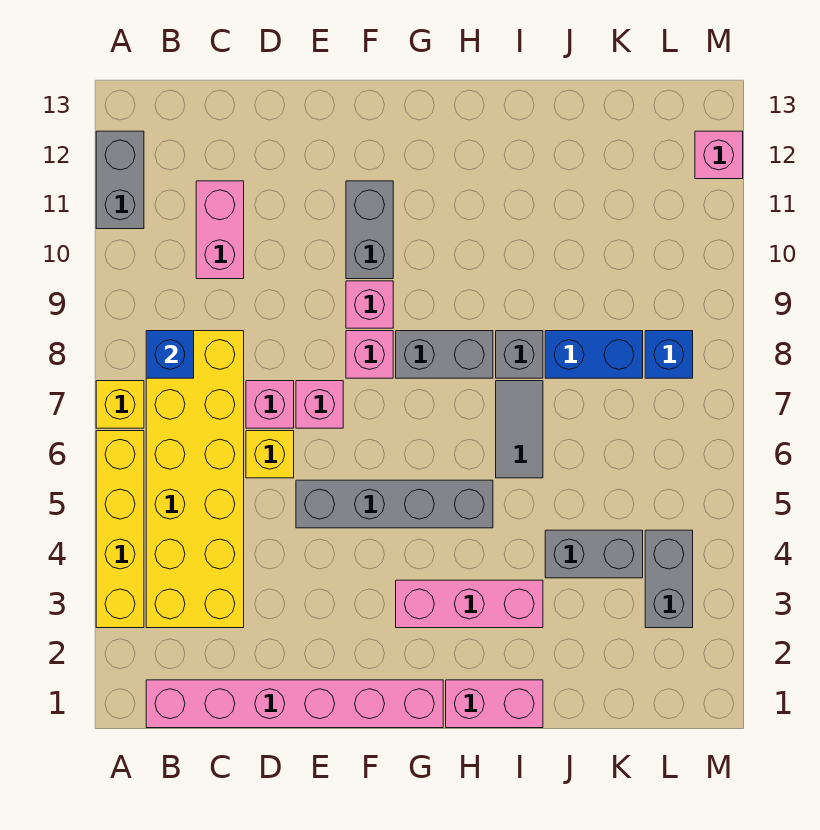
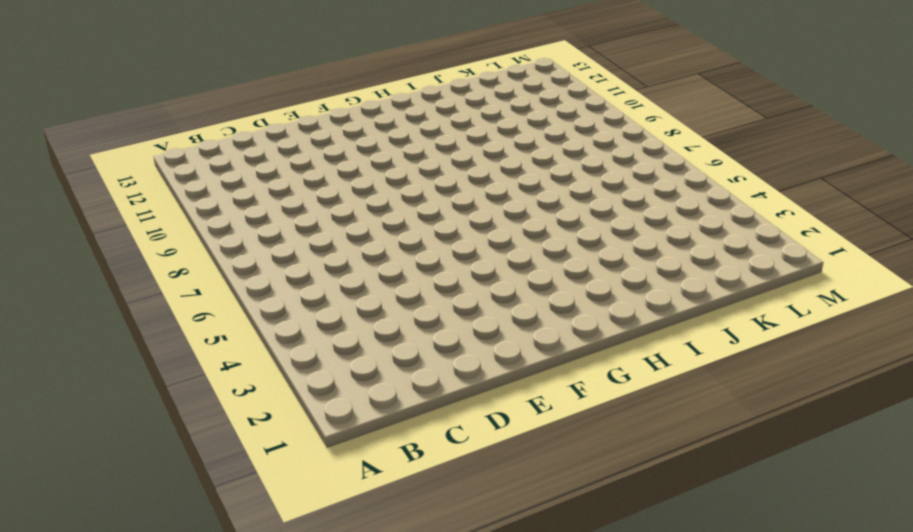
none -> yellow brick A3:A6 level 1
none -> yellow brick A7 level 1
none -> grey brick A11:A12 level 1

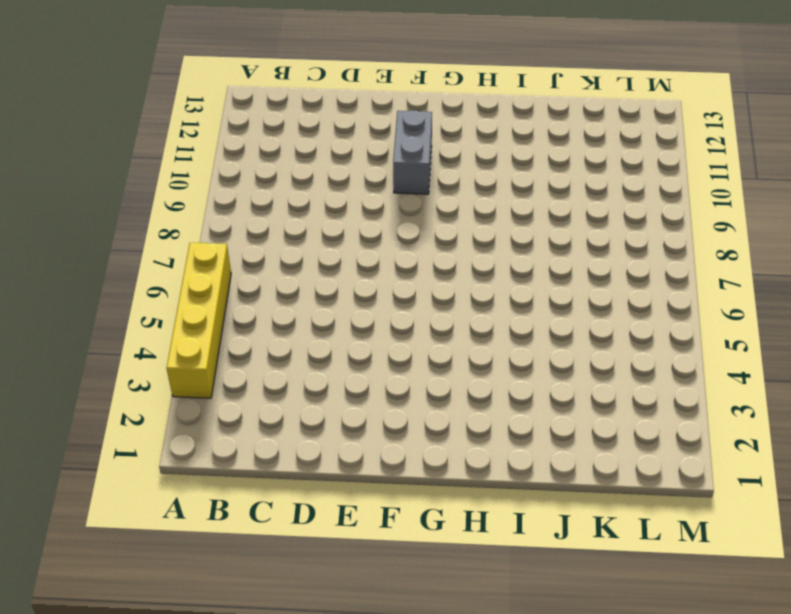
none -> yellow brick A7 level 1
none -> grey brick A11:A12 level 1
none -> pink brick B1:G1 level 1

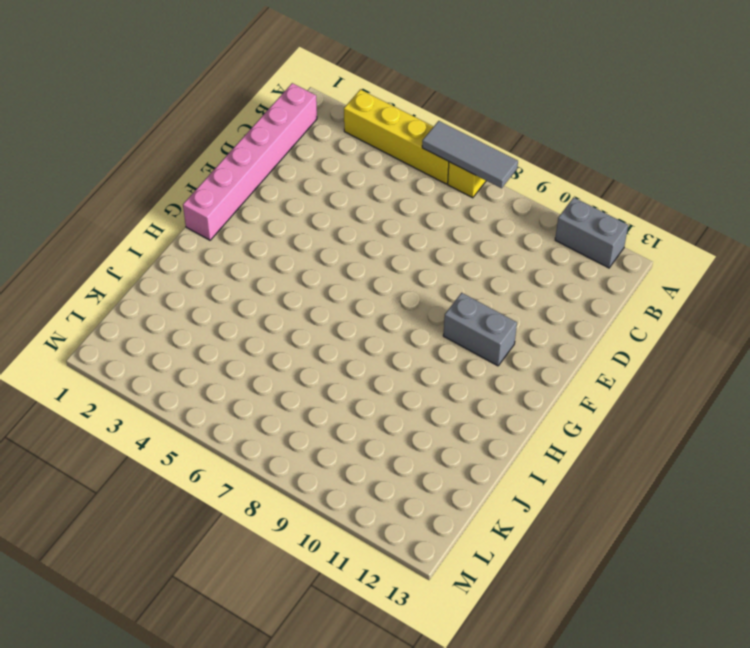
grey tile A6:A8 level 2 -> none
none -> yellow brick B3:C8 level 1
none -> pink brick C10:C11 level 1
none -> yellow brick D6 level 1

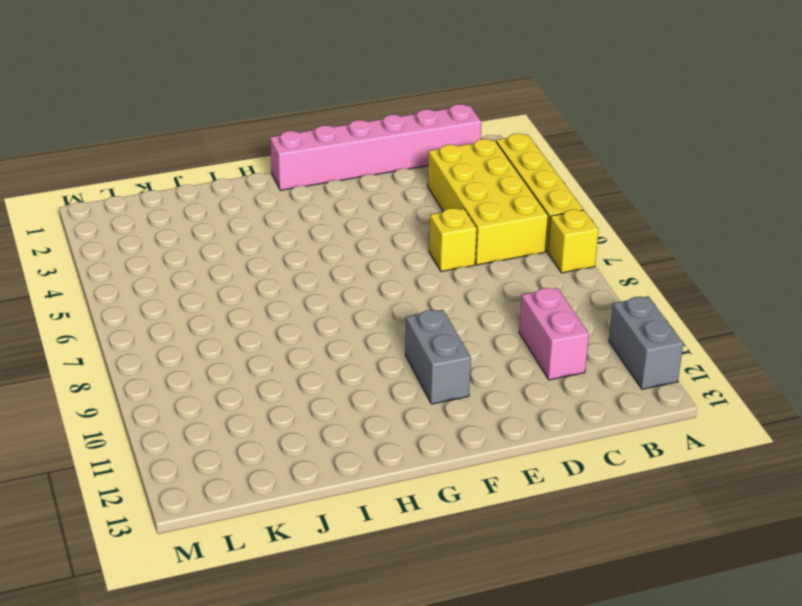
yellow brick B3:C6 level 1 -> yellow brick B3:C8 level 1
none -> pink brick D7 level 1
none -> grey brick E5:H5 level 1
none -> pink brick E7 level 1

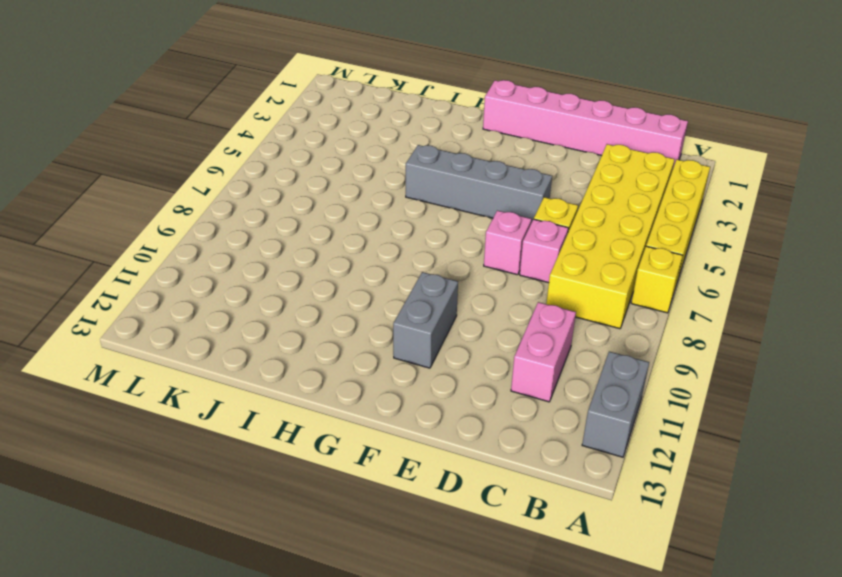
none -> pink brick F8 level 1
none -> pink brick F9 level 1
none -> pink brick G3:I3 level 1

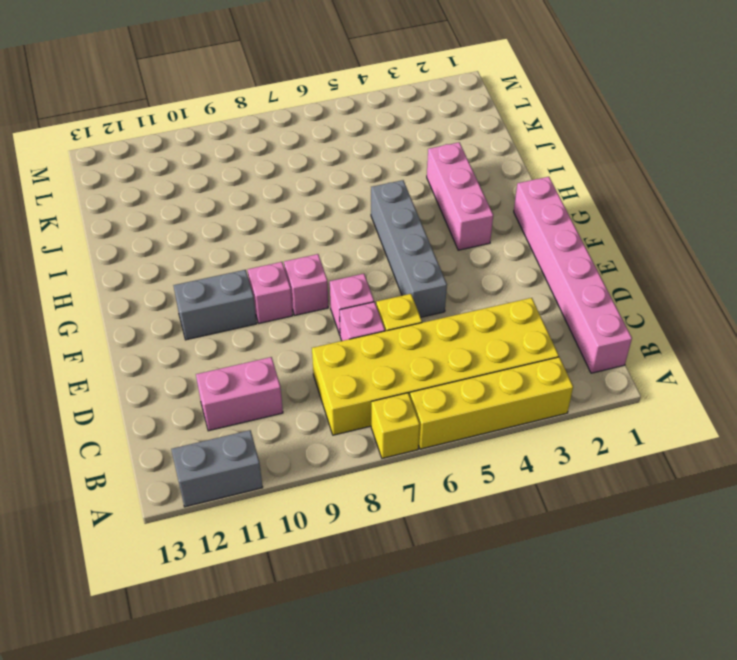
none -> grey brick G8:H8 level 1
none -> pink brick H1:I1 level 1
none -> grey tile I6:I7 level 1

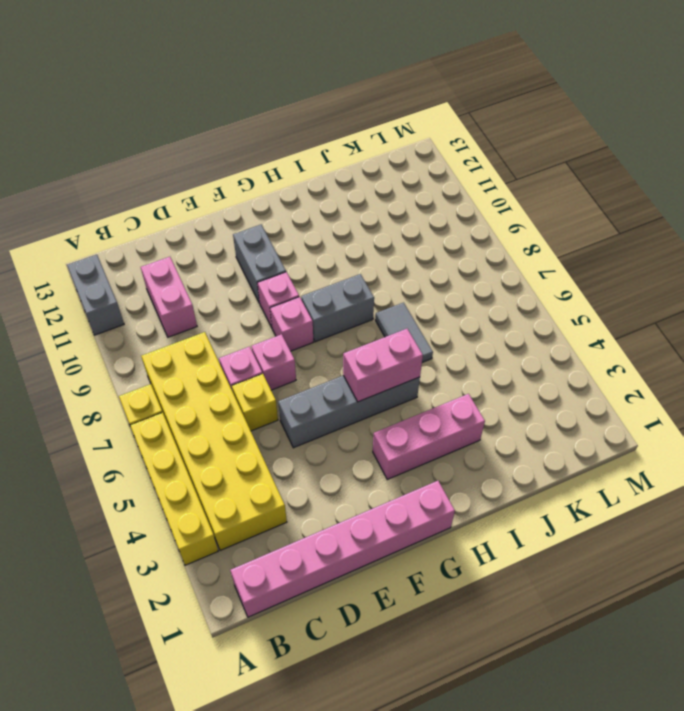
pink brick G5:H5 level 2 -> pink brick H1:I1 level 1
none -> grey brick I8 level 1
none -> grey brick J4:K4 level 1
none -> blue brick J8:K8 level 1

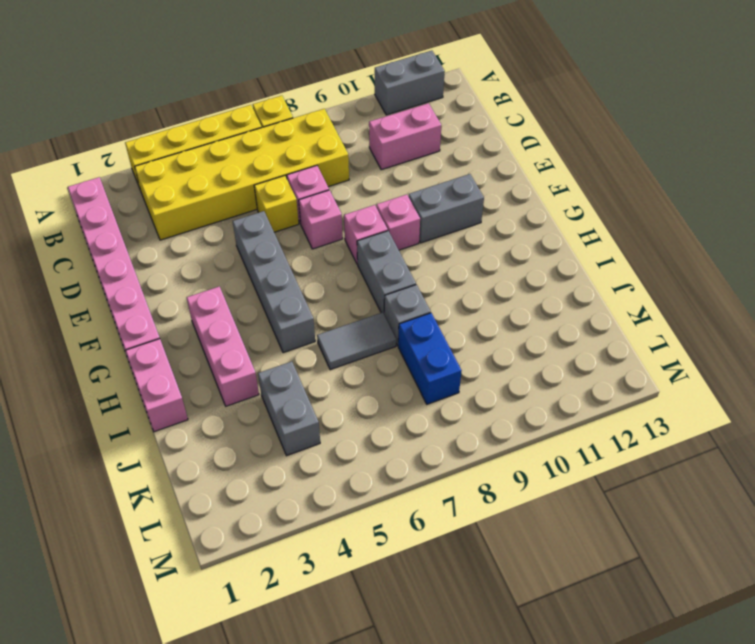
none -> grey brick L3:L4 level 1
none -> blue brick L8 level 1
none -> pink brick M12 level 1

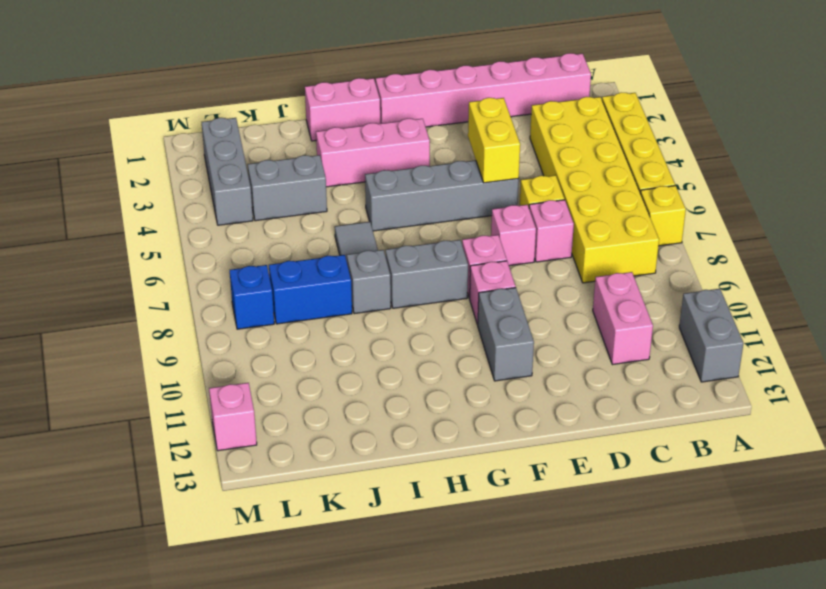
yellow brick E4:E5 level 2 -> none
grey brick L2:L4 level 1 -> grey brick L3:L4 level 1
none -> blue brick B8 level 2

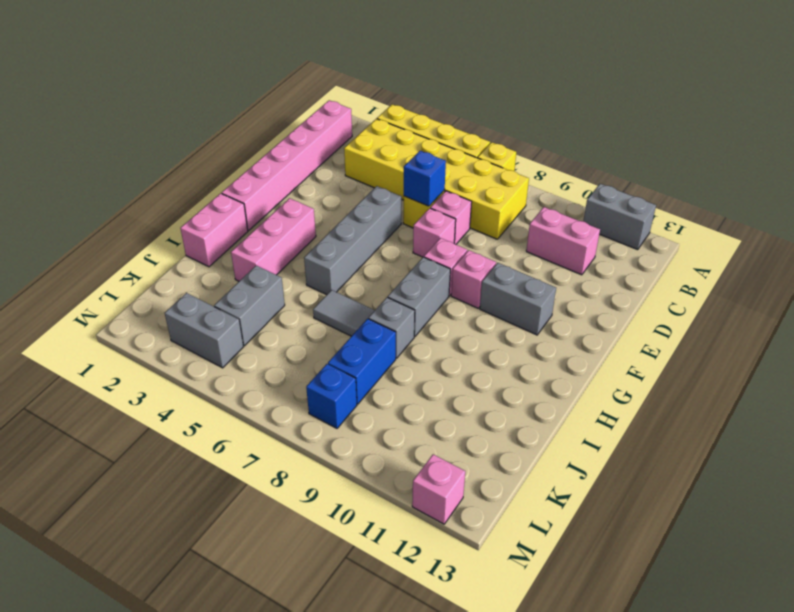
blue brick D6 level 2 -> blue brick B8 level 2

